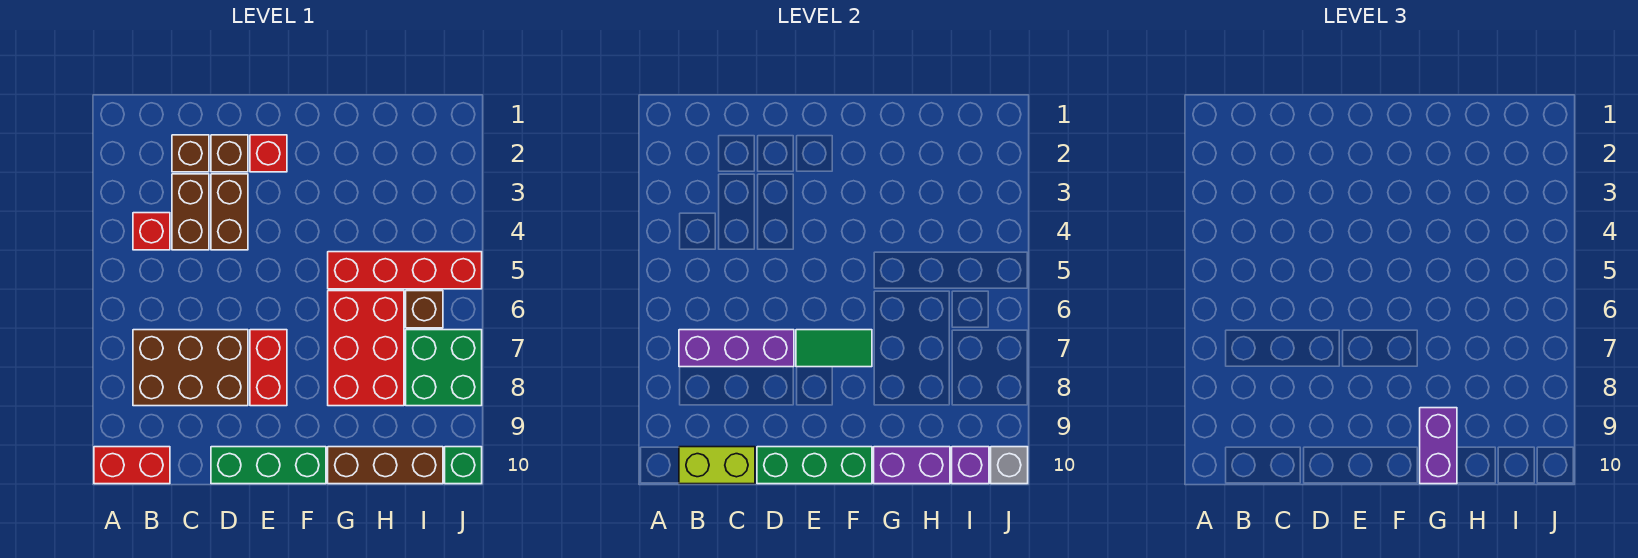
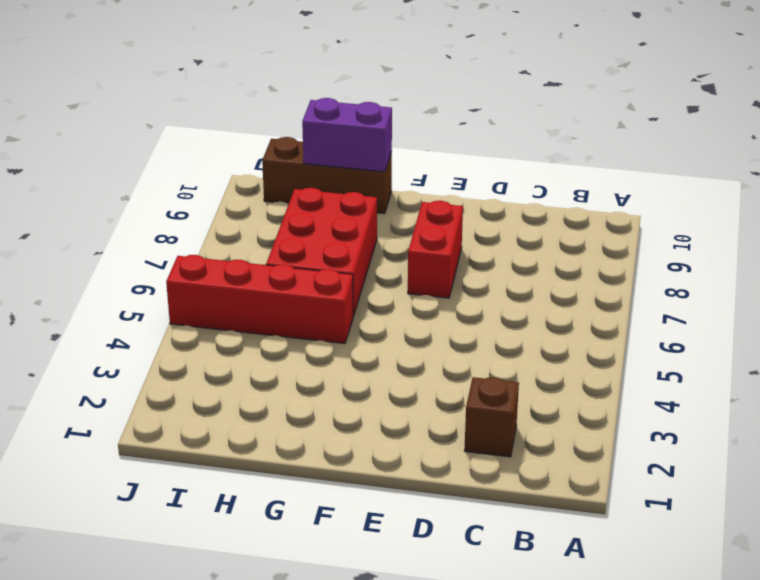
none -> red brick A10:B10 level 1
none -> red brick B4 level 1
none -> brown brick B7:D8 level 1

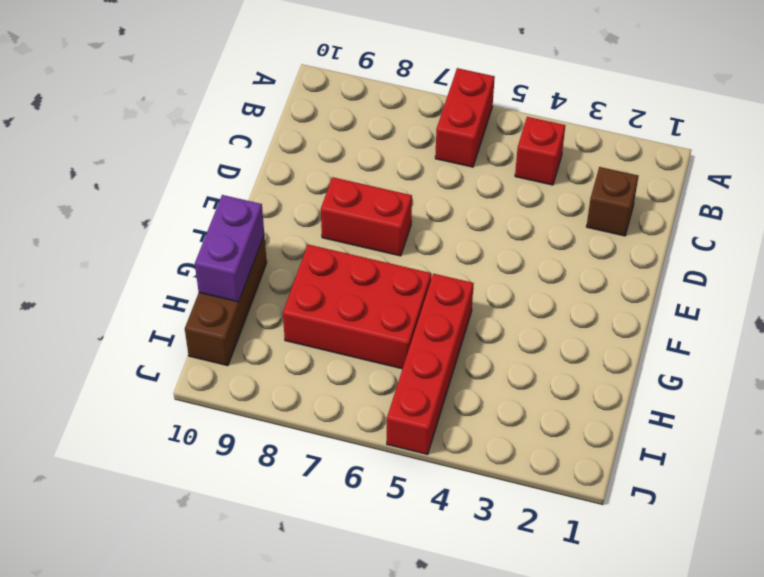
red brick A6:B6 level 1 -> red brick A10:B10 level 1
none -> brown brick B7:D8 level 1
none -> brown brick C3:C4 level 1
none -> brown brick D2 level 1

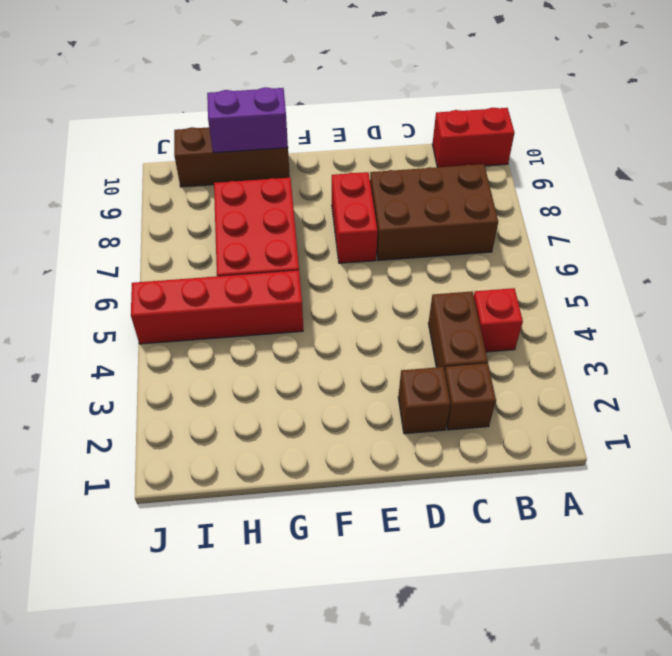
none -> brown brick D3:D4 level 1
none -> green brick D10:F10 level 1
none -> red brick E2 level 1

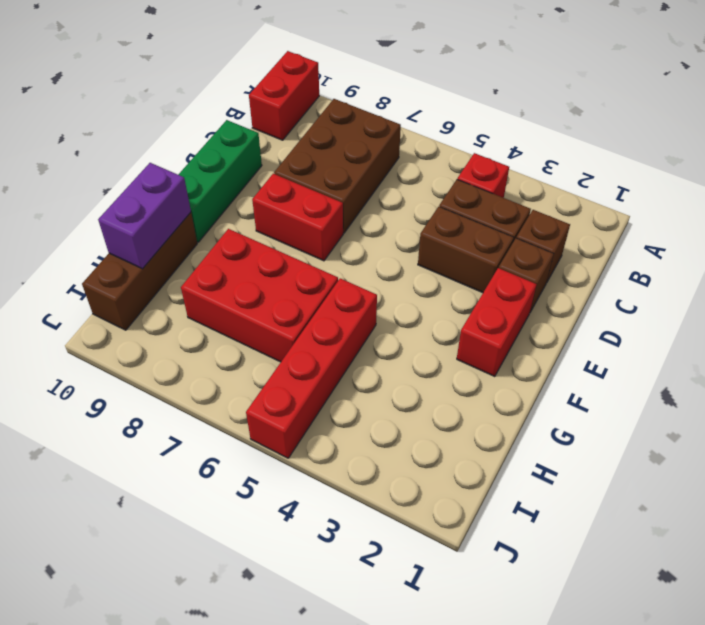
red brick E2:F2 level 1 -> red brick E2 level 1
none -> brown brick I6 level 1
none -> green brick I7:J8 level 1
none -> green brick J10 level 1

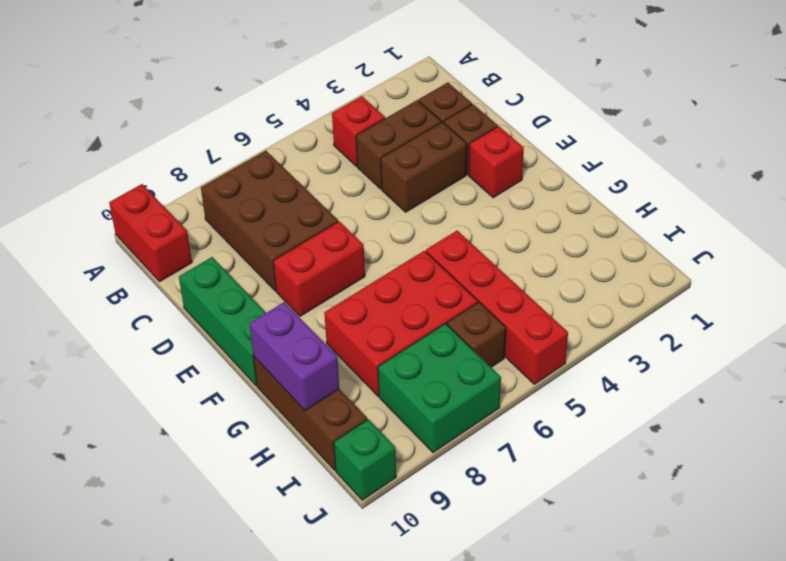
none -> purple brick B7:D7 level 2
none -> lime brick B10:C10 level 2
none -> green brick D10:F10 level 2

